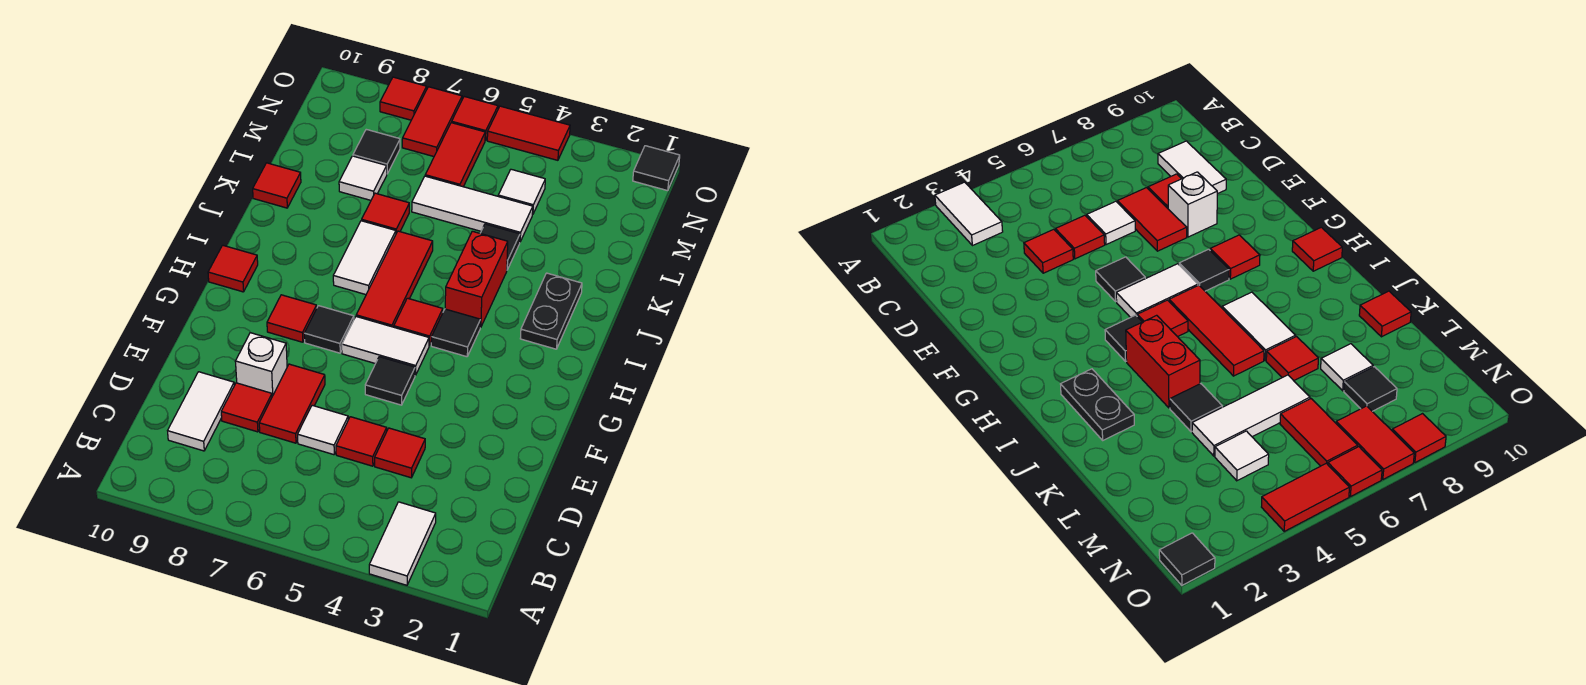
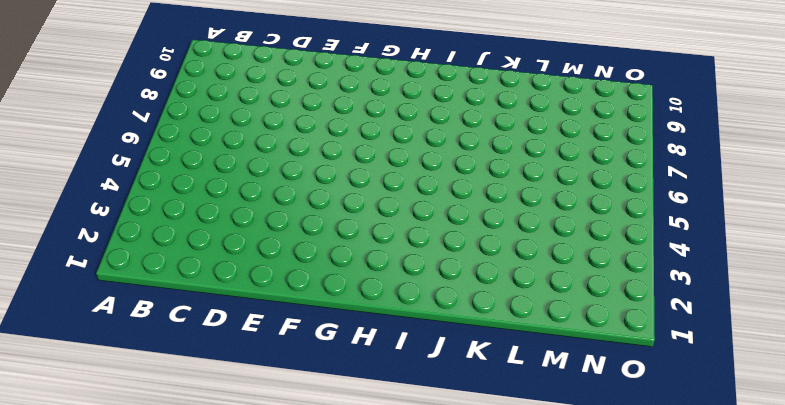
none -> white tile A3:B3 level 1
none -> white tile C9:D9 level 1
none -> red tile D4 level 1
none -> red tile D5 level 1

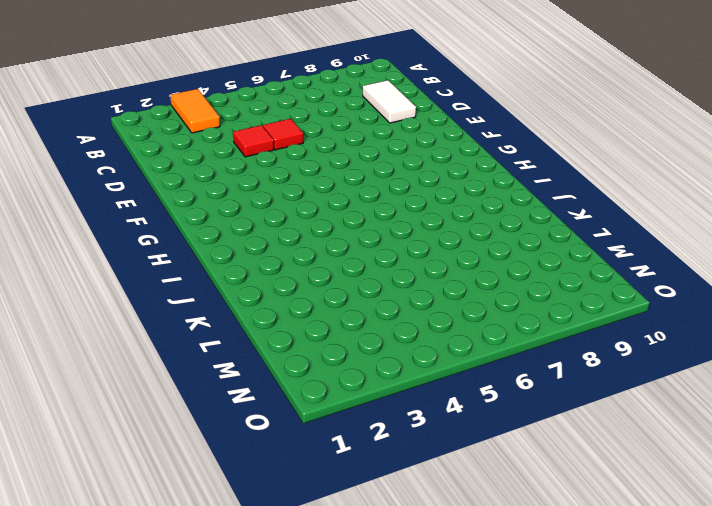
orange tile A3:B3 level 1 -> white tile A3:B3 level 1
none -> white tile D6 level 1
none -> red tile D7:E7 level 1
none -> red tile D8 level 1
none -> white brick E8 level 1

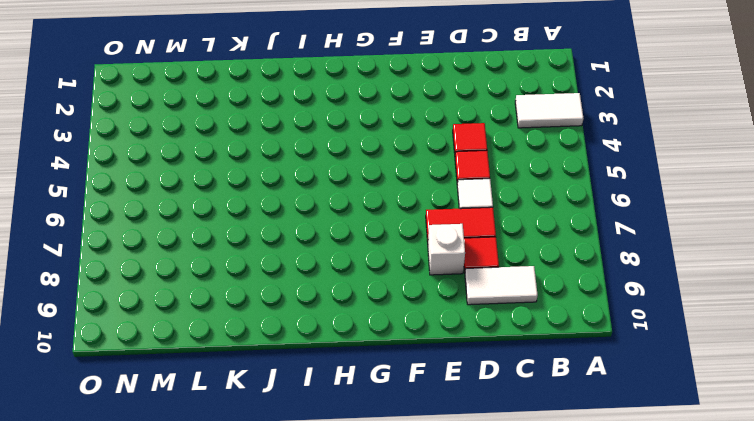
none -> black tile F5 level 1
none -> white tile G5:G6 level 1
none -> black tile G7 level 1
none -> red tile G8 level 1

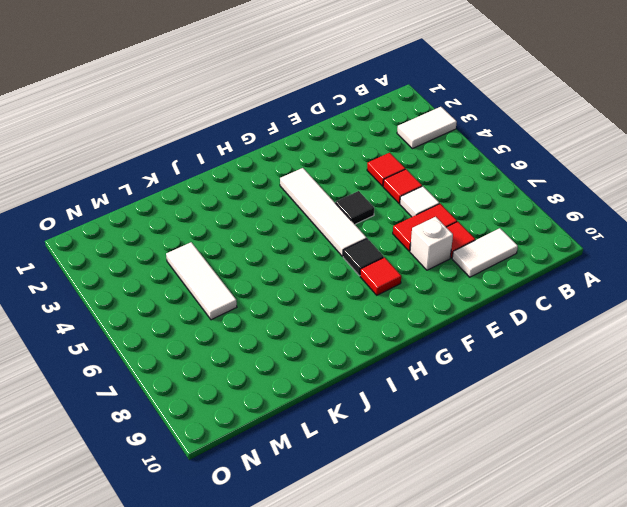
white tile G3:G6 level 1 -> white tile G5:G6 level 1
none -> black tile H4 level 1
none -> red tile H5 level 1
none -> red tile H6:J6 level 1
none -> red tile H10 level 1

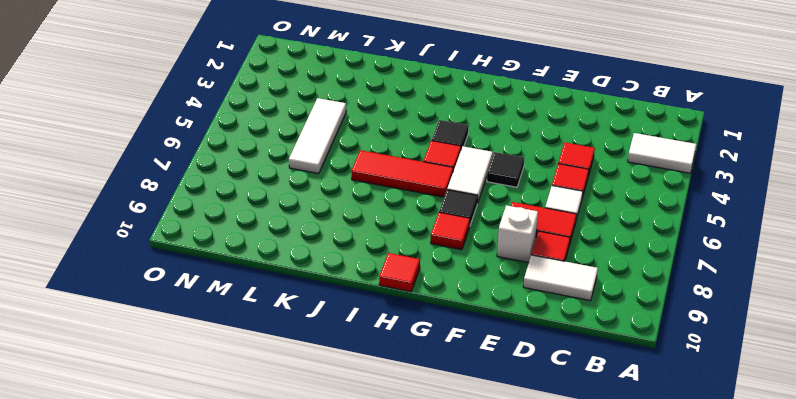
none -> black plate I2:J2 level 1
none -> red brick I4:J4 level 1
none -> white tile I7:J7 level 1
none -> black tile K4 level 1

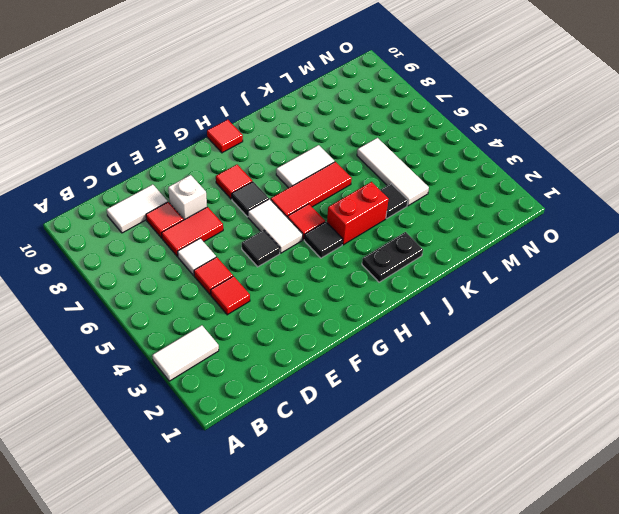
none -> red tile K7 level 1
none -> red tile K10 level 1
none -> white tile L8 level 1
none -> white tile M4 level 1

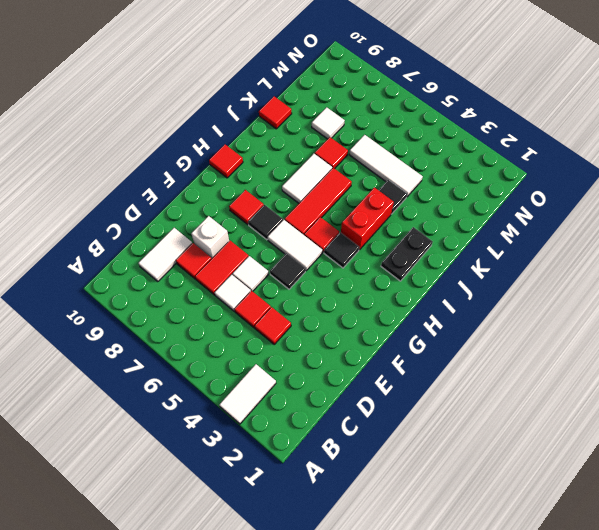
white tile E6 level 1 -> white tile M4 level 1
none -> red tile M6:N6 level 1
none -> black tile M8 level 1
none -> red tile N7:O7 level 1
none -> black tile O1 level 1

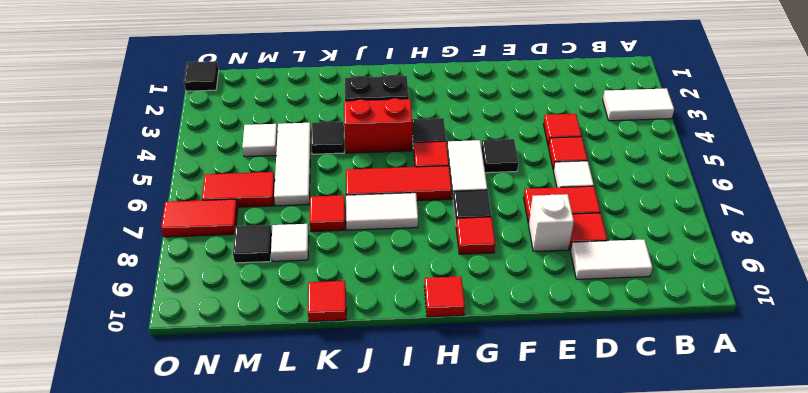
none -> red tile O4:O5 level 1
none -> red tile O6 level 1
none -> red tile O8 level 1

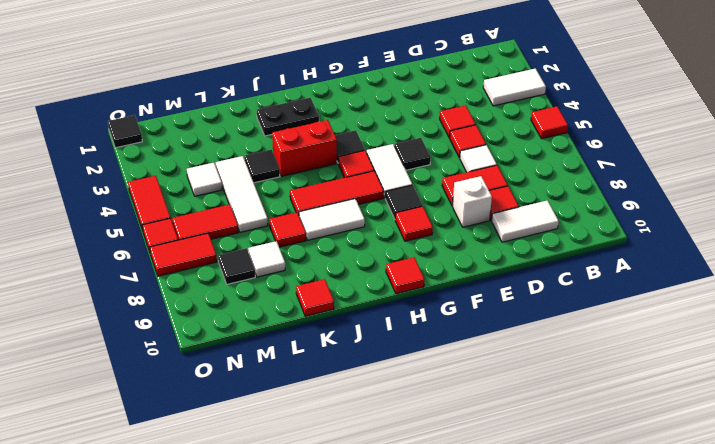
red tile A5 level 1 -> red tile O8 level 1

